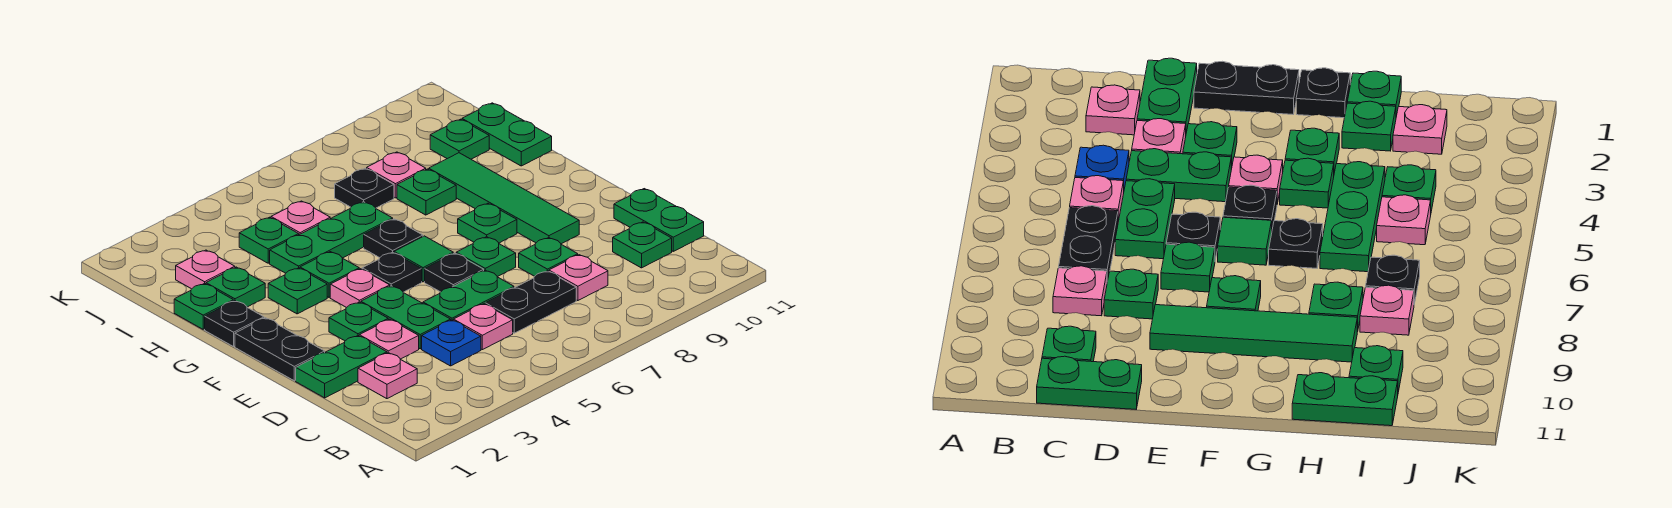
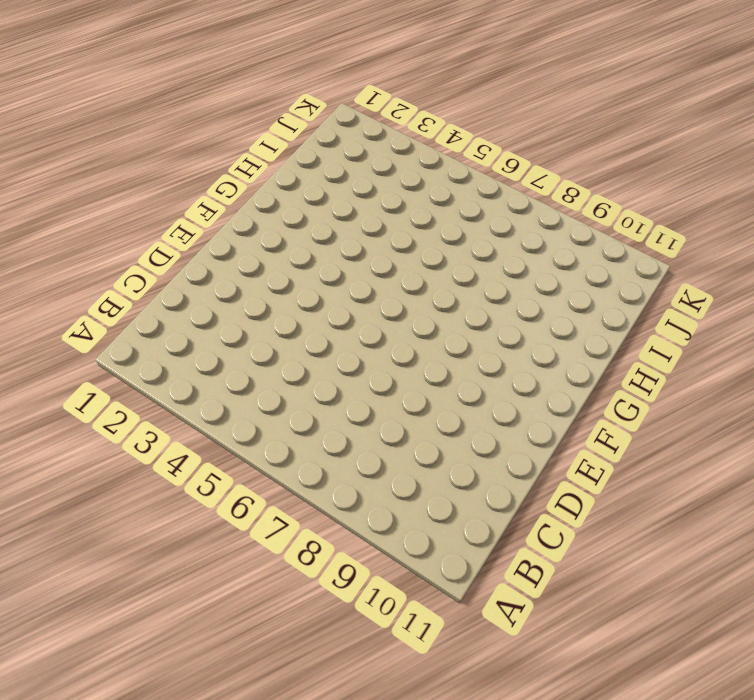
none -> pink plate C2 level 1
none -> blue plate C4 level 1
none -> pink plate C5 level 1
none -> black plate C6:C7 level 1

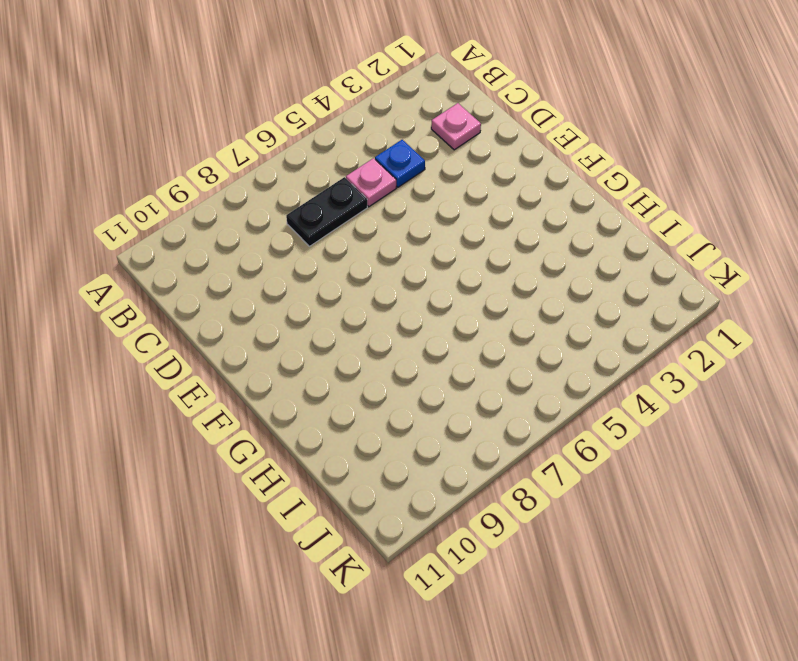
none -> pink plate C8 level 1
none -> green plate C10 level 1
none -> green plate C11:D11 level 1
none -> green plate D1:D2 level 1

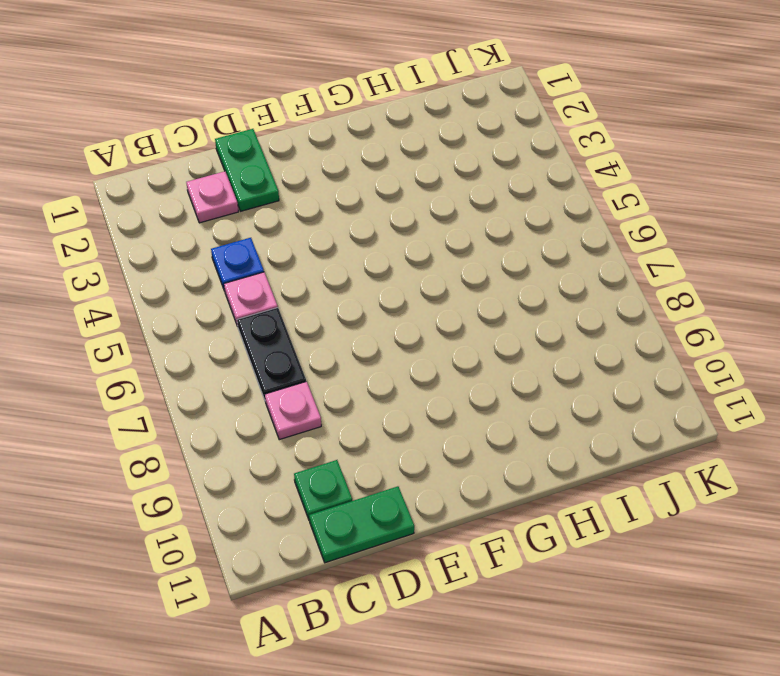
none -> pink plate D3 level 1
none -> green plate D4:E4 level 1
none -> green plate D5:D6 level 1
none -> green plate D8 level 1

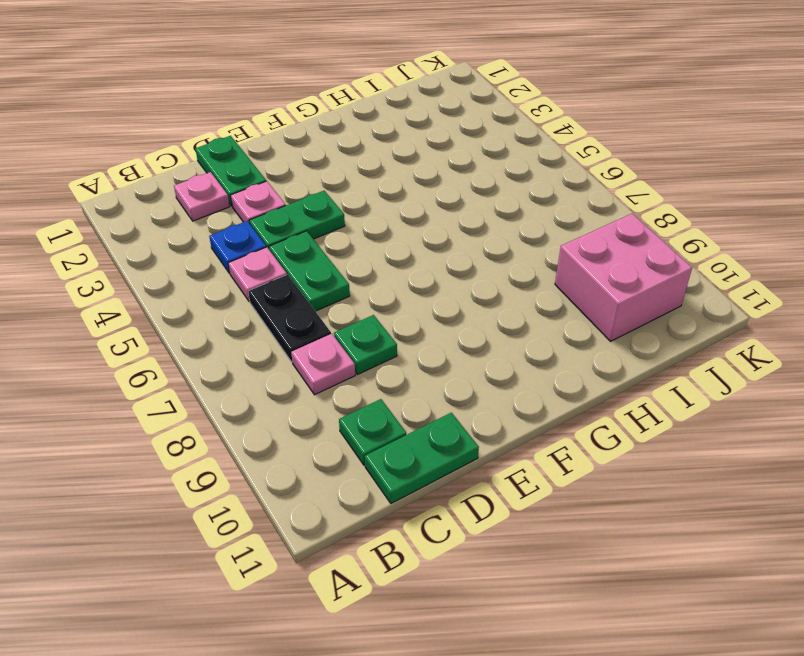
pink brick I9:J10 level 1 -> green plate I10 level 1
none -> black plate E1:F1 level 1
none -> green plate E3 level 1
none -> black plate E6 level 1
none -> green plate E7 level 1

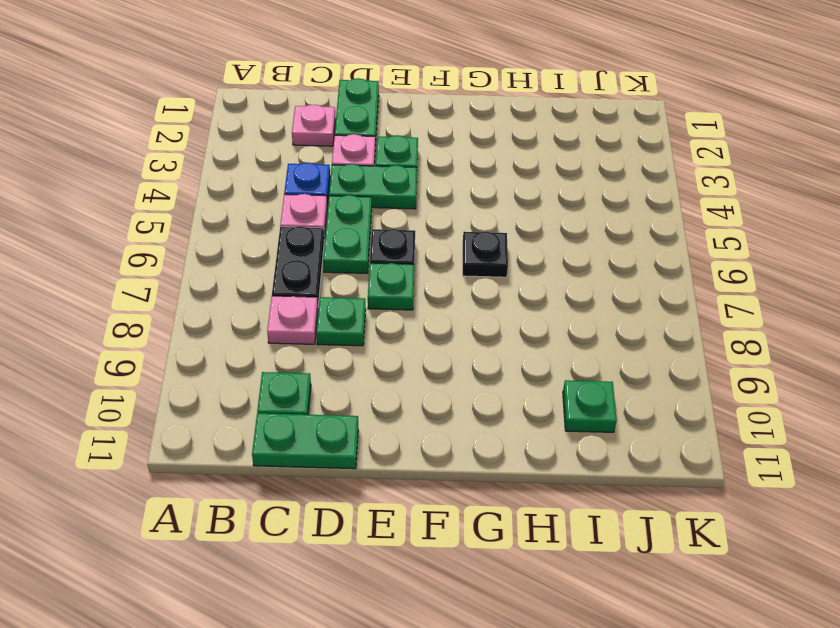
none -> black plate E1:F1 level 1
none -> green tile E9:H9 level 1
none -> pink plate F4 level 1
none -> black plate F5 level 1

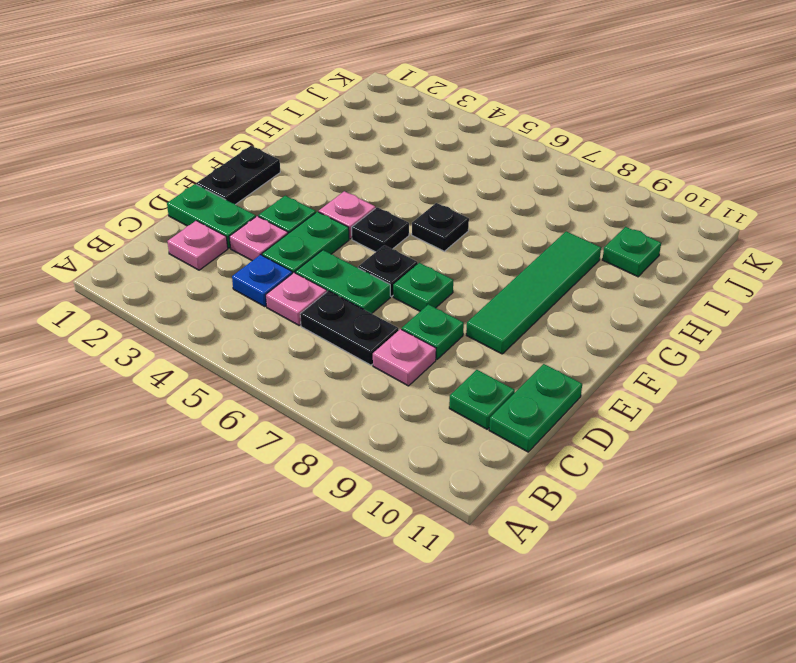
none -> green tile F6 level 1
none -> green plate F8 level 1
none -> black plate G1 level 1
none -> green plate G3 level 1

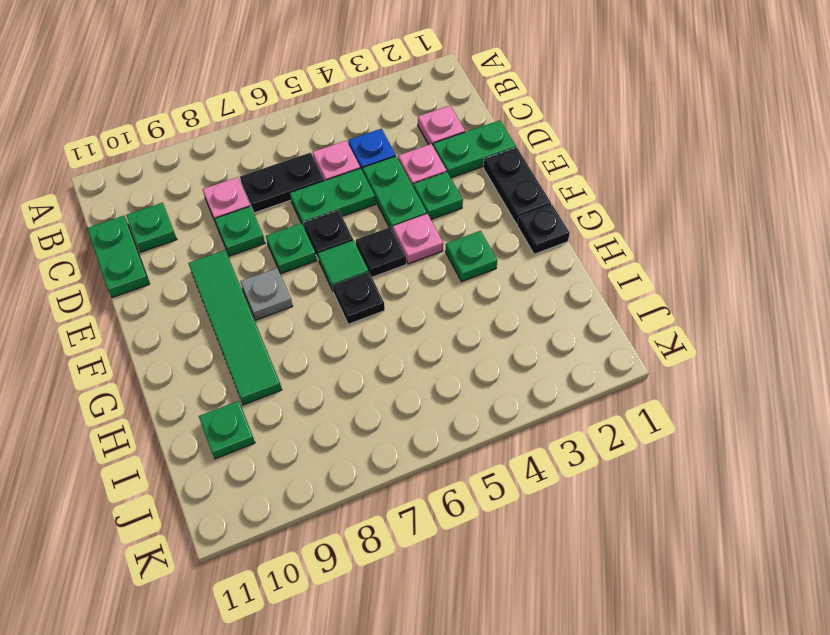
grey plate F8 level 1 -> green plate F8 level 1
none -> green plate G4 level 1
none -> green plate H1 level 1
none -> green plate H2 level 1
none -> green plate H4:H6 level 1

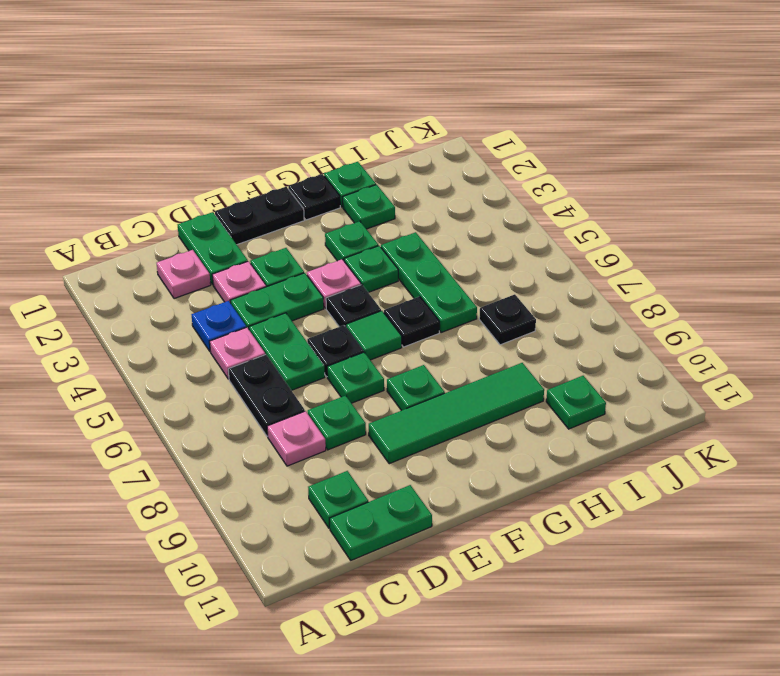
none -> green plate H8 level 1
none -> green plate H11:I11 level 1
none -> pink plate I2 level 1
none -> green plate I4 level 1

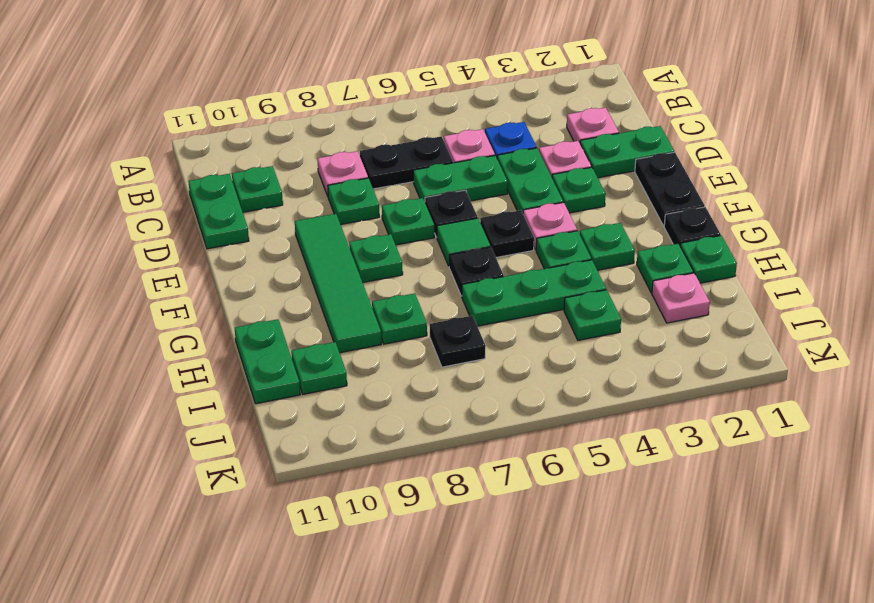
none -> pink plate I5 level 1
none -> pink plate I8 level 1

